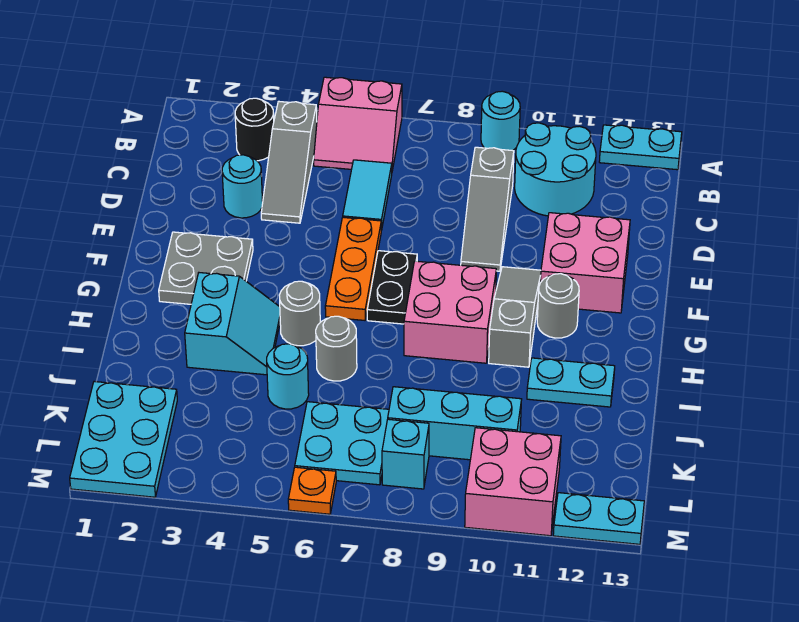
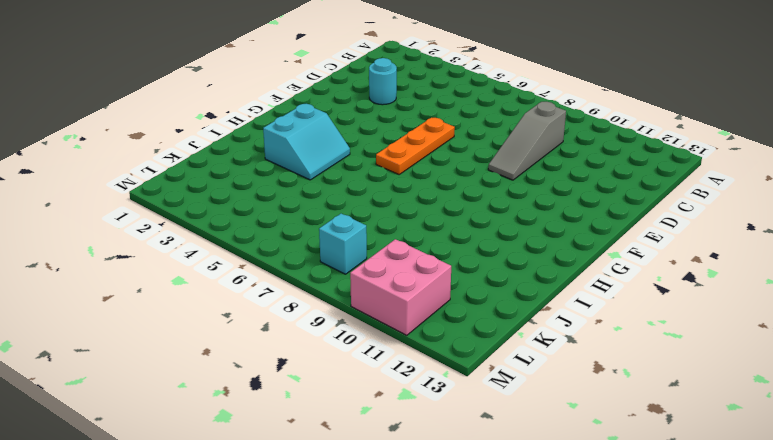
none -> pink slope A5:B6 level 1 top A
none -> cyan round brick A9 level 1
none -> cyan plate A12:A13 level 1

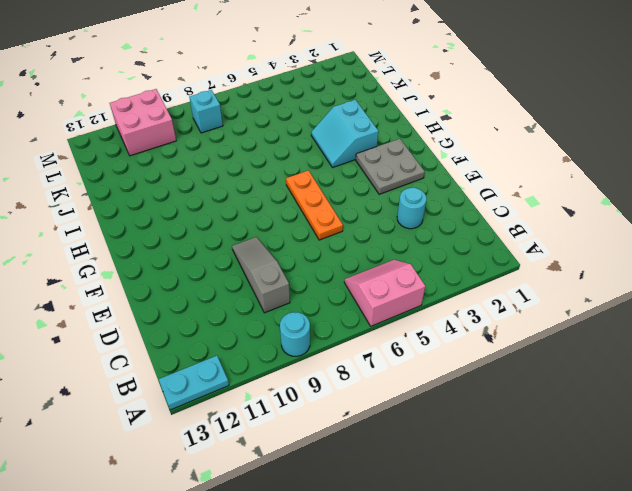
none -> black round brick B3 level 1
none -> grey slope B4:D4 level 1 top B
none -> cyan round brick B10:C11 level 1

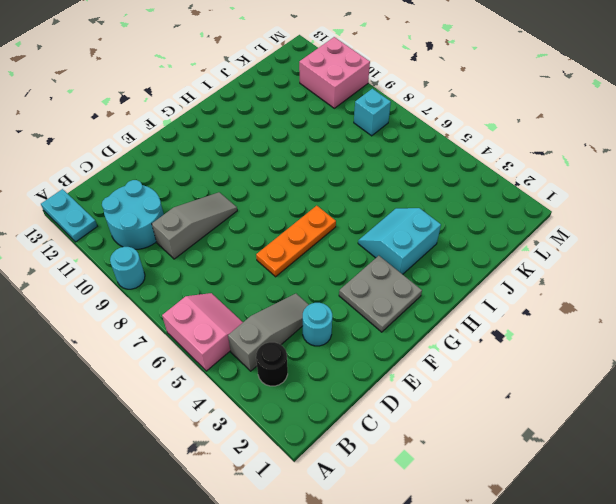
none -> cyan tile C6:D6 level 1
none -> pink brick E11:F12 level 1
none -> black plate F7:G7 level 1

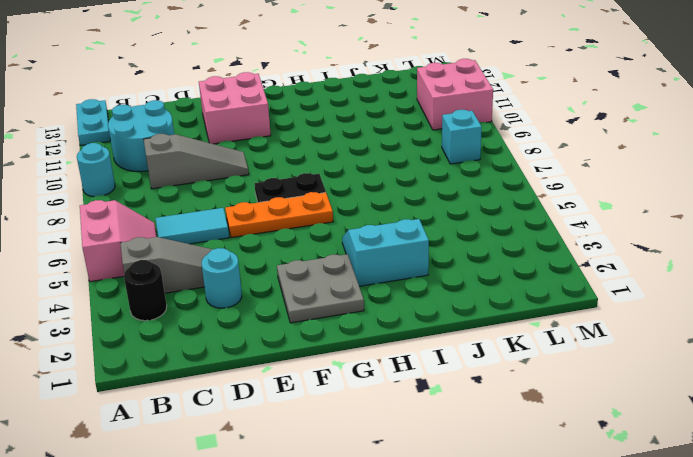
none -> grey slope F10:H10 level 1 top H
none -> pink brick G8:H9 level 1
none -> grey round brick G11 level 1

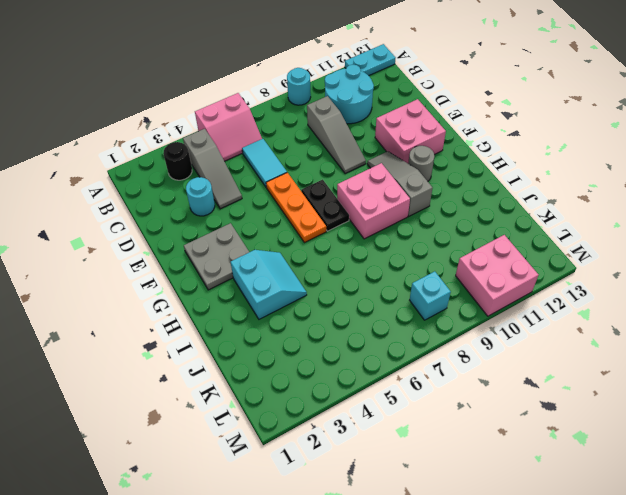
none -> grey round brick H5 level 1
none -> grey round brick I6 level 1
none -> cyan plate I11:I12 level 1

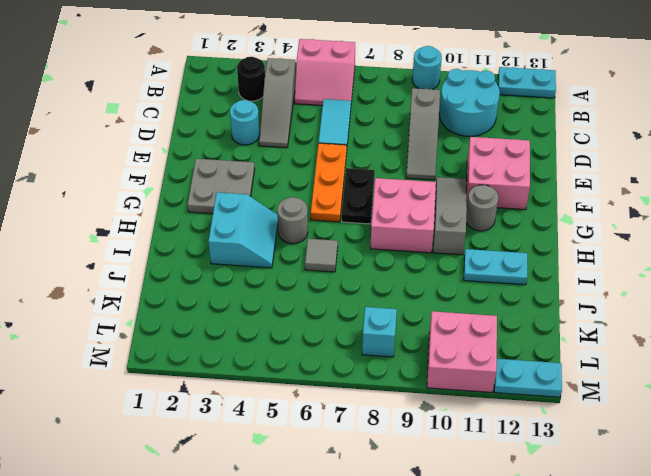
grey tile I6 level 1 -> grey round brick I6 level 1
none -> cyan round brick J5 level 1
none -> cyan plate K1:M2 level 1
none -> cyan plate K6:L7 level 1

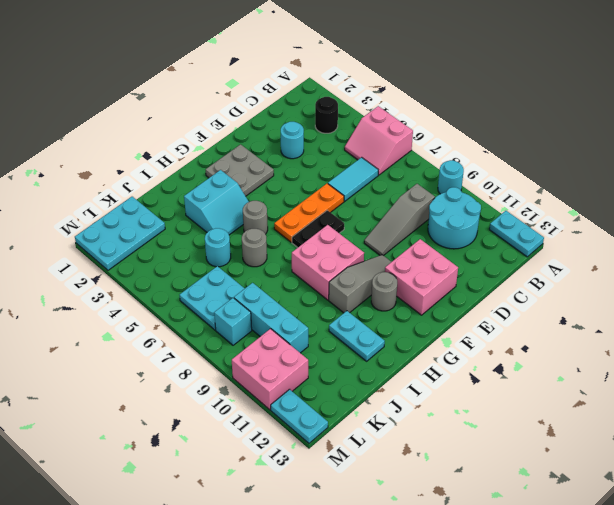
none -> grey slope B4:D4 level 1 top B
none -> orange plate M6 level 1

